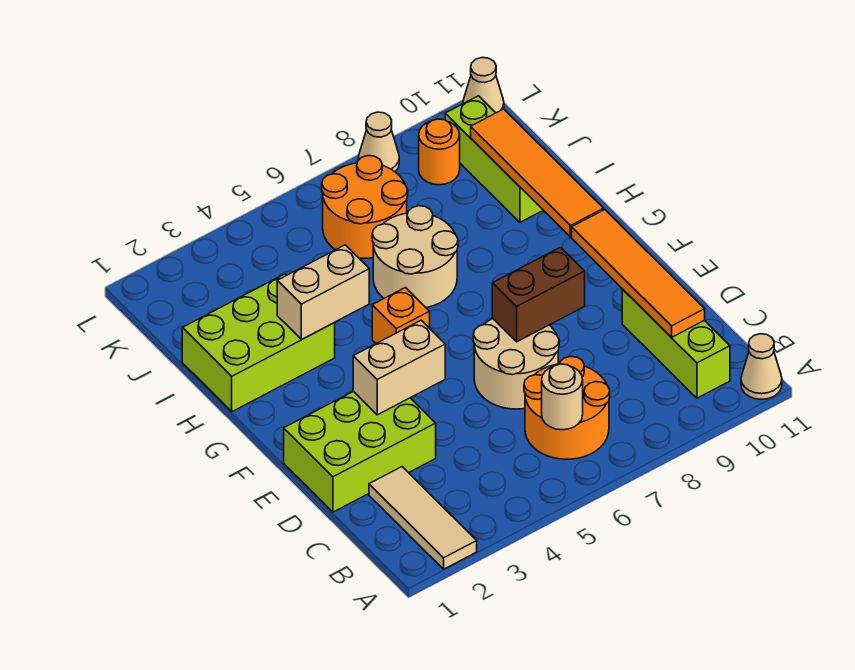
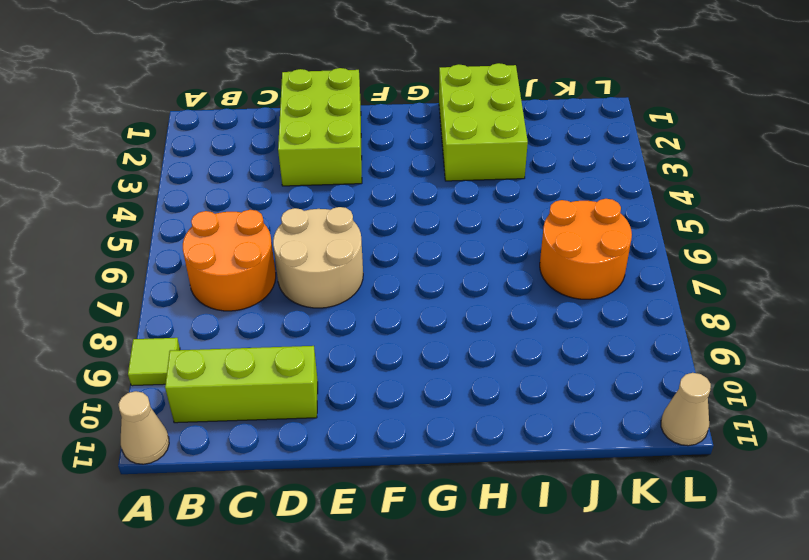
lime tile A9 level 1 -> none
none -> tan tile A2:C2 level 1
none -> orange brick G5 level 1
none -> tan round brick H6:I7 level 1

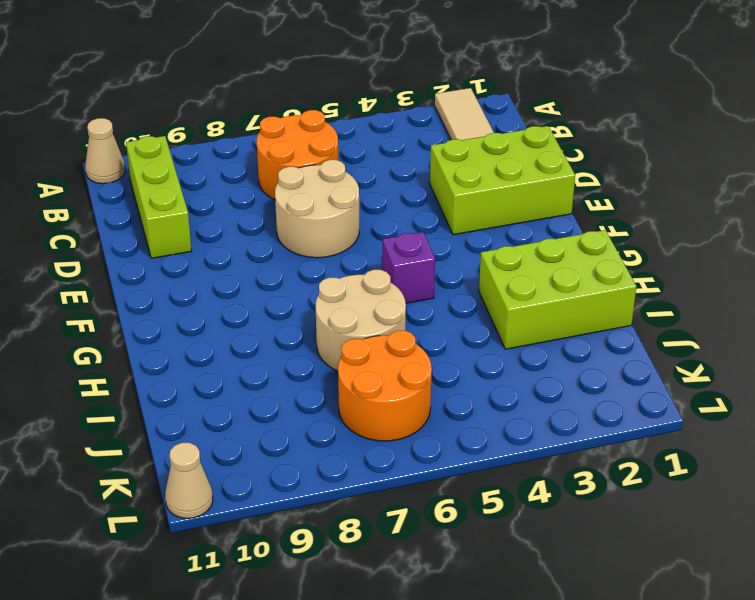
purple brick G5 level 1 -> orange brick G5 level 1
none -> lime brick I10:K10 level 1
none -> orange round brick K9 level 1
none -> tan cone L8 level 1

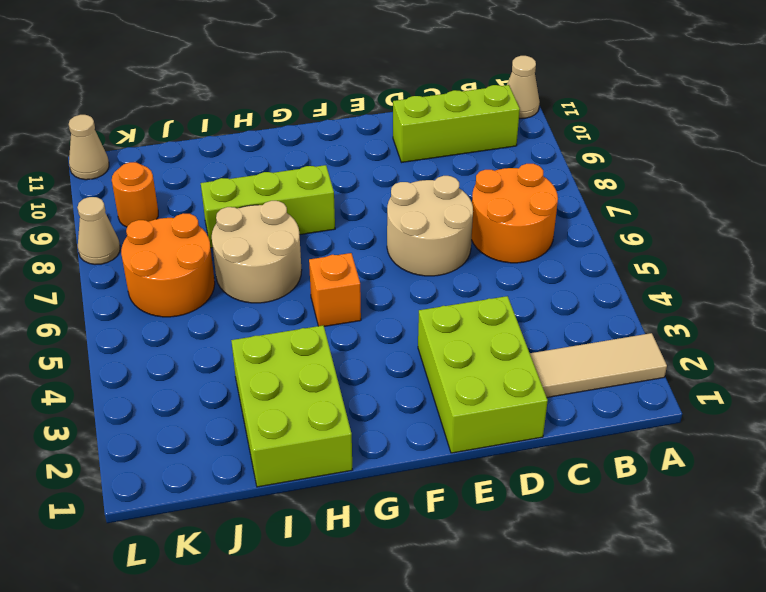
lime brick G8:I8 level 1 -> lime brick I10:K10 level 1
none -> tan round brick B6 level 2
none -> orange tile C10:F10 level 2
none -> tan brick E3:E4 level 2

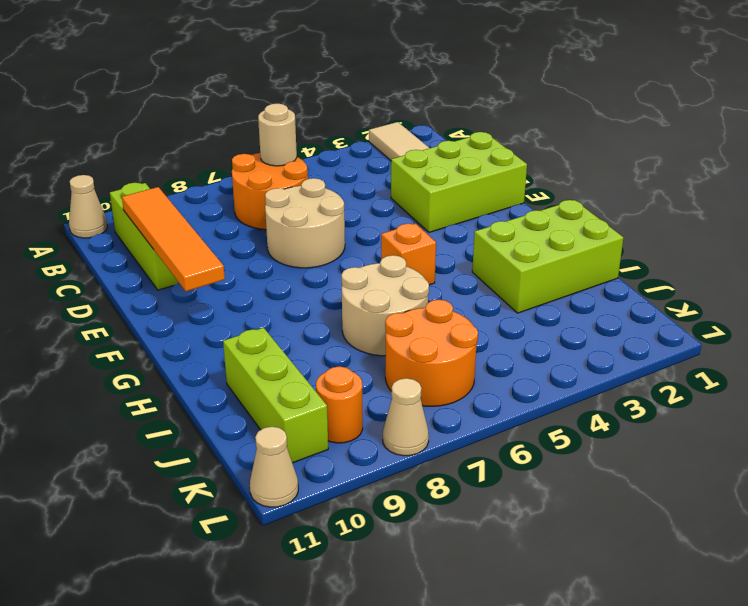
none -> tan brick E3:E4 level 2
none -> brown brick E7:E8 level 2
none -> orange tile G10:J10 level 2

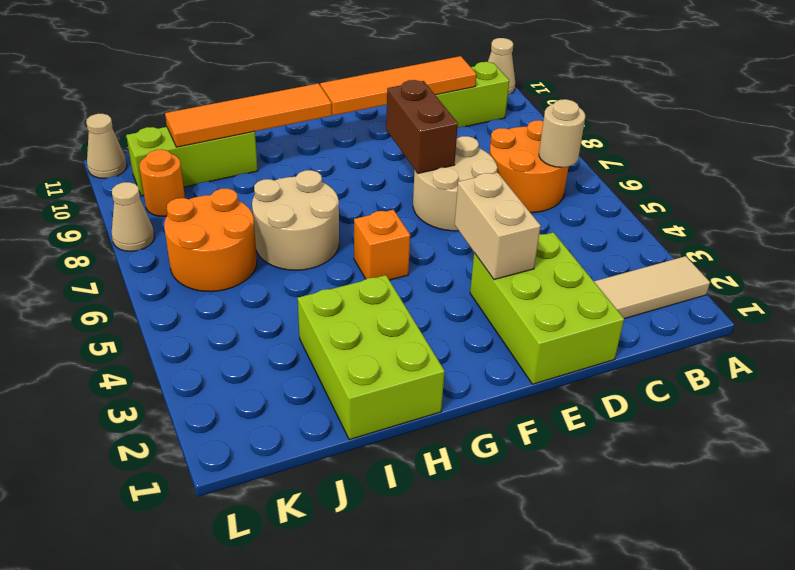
none -> tan brick H3:H4 level 2

